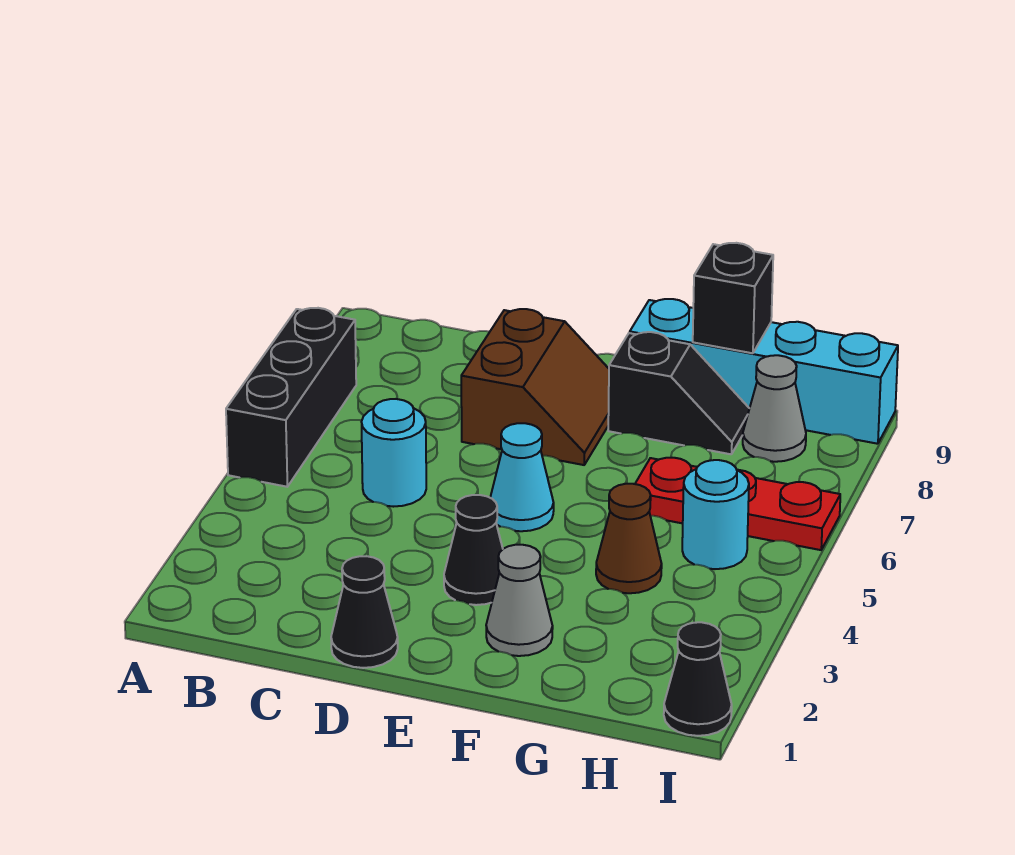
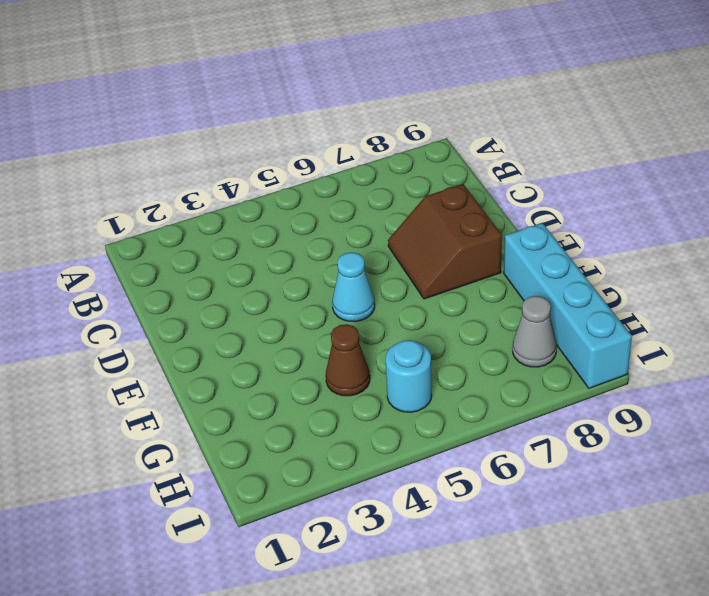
brown slope D7:E8 level 1 top 8 -> brown slope D7:E8 level 1 top D
none -> black brick A5:A7 level 1
none -> cyan round brick C5 level 1
none -> black cone D1 level 1

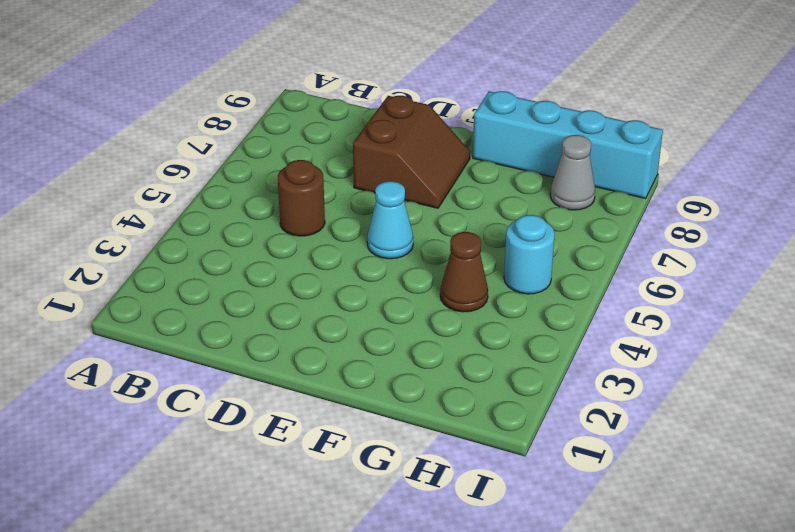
brown round brick C5 level 1 -> cyan round brick C5 level 1
none -> black brick A5:A7 level 1
none -> black cone D1 level 1
none -> black cone E3 level 1

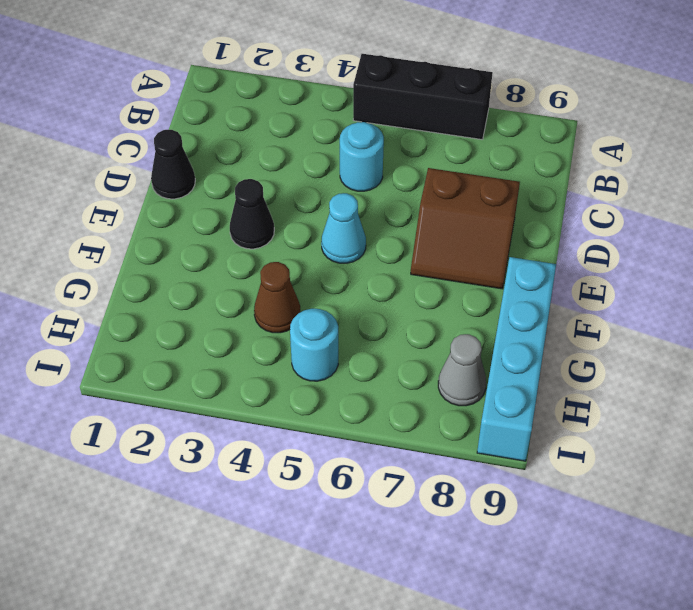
none -> grey cone F2 level 1
none -> black slope F8:G8 level 1 top F
none -> red plate G6:I6 level 1

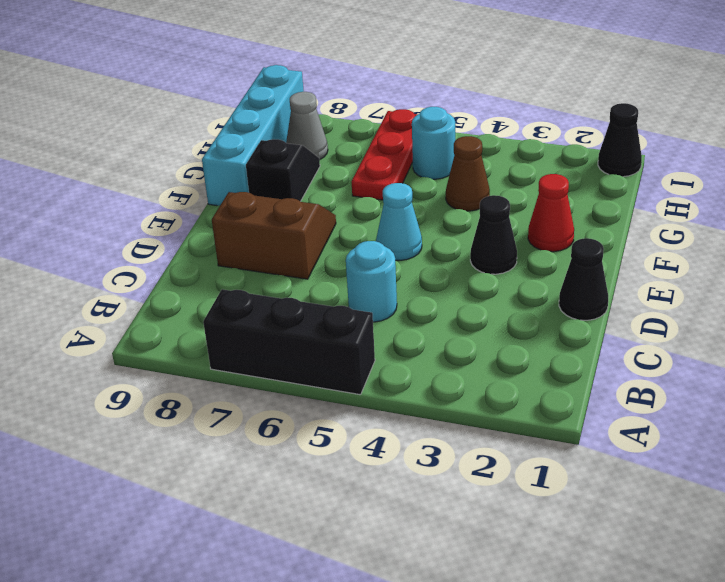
red cone F2 level 1 -> grey cone F2 level 1
none -> black brick G9 level 2

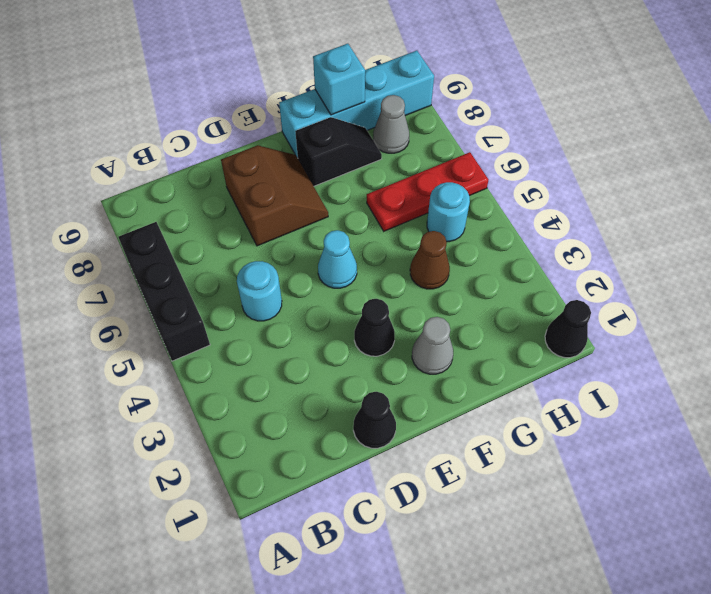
cyan brick G9 level 2 -> black brick G9 level 2

